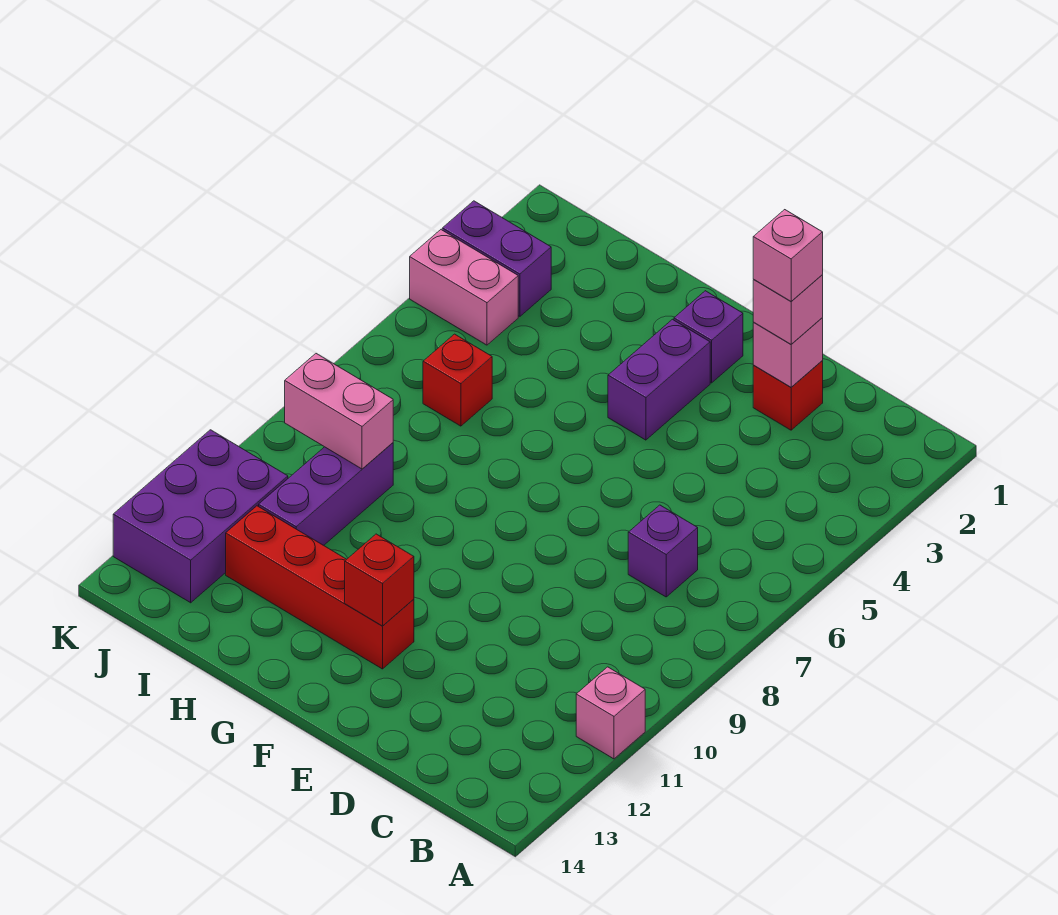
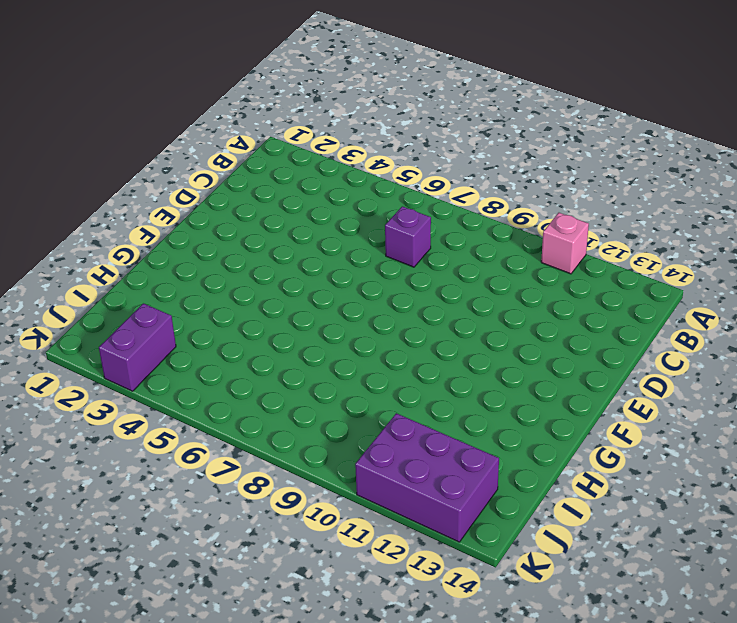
none -> red brick D2 level 1
none -> purple brick F2 level 1
none -> purple brick F3:F4 level 1

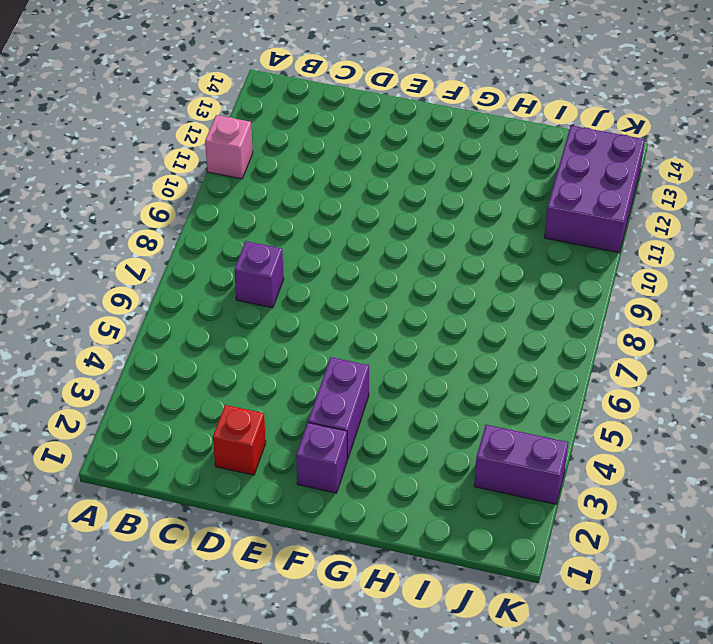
none -> red brick F12:I12 level 1
none -> red brick I6 level 1
none -> purple brick I9:I11 level 1

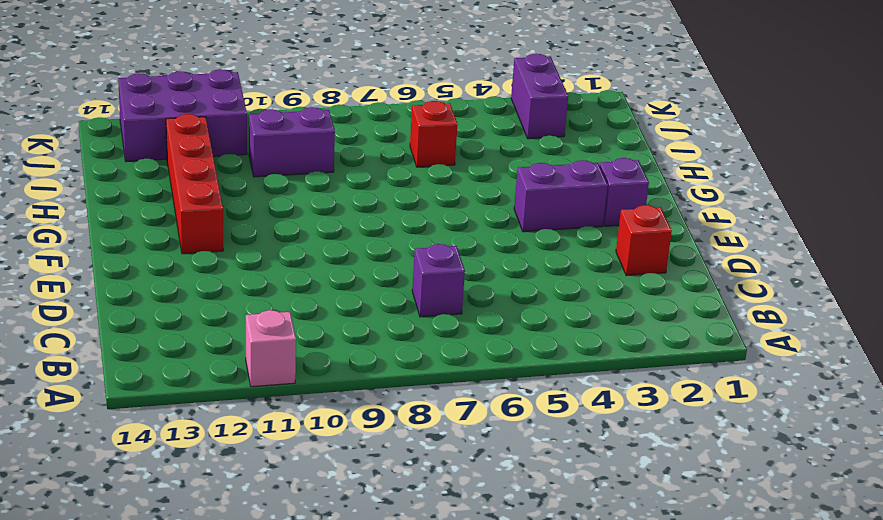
purple brick I9:I10 level 1 -> purple brick I9:I11 level 1
none -> pink brick J4:K4 level 1
none -> pink brick D2 level 2
none -> red brick F12 level 2

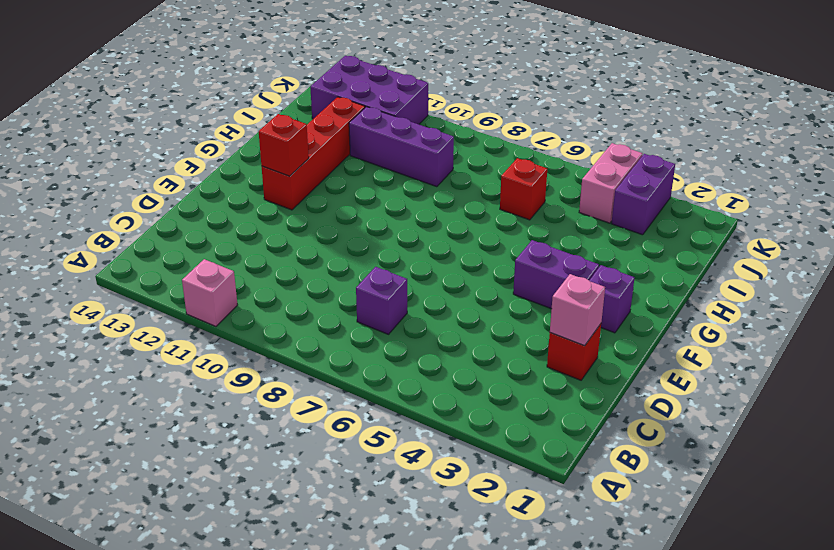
none -> pink brick I9:J9 level 2
none -> pink brick D2 level 3
none -> pink brick D2 level 4

